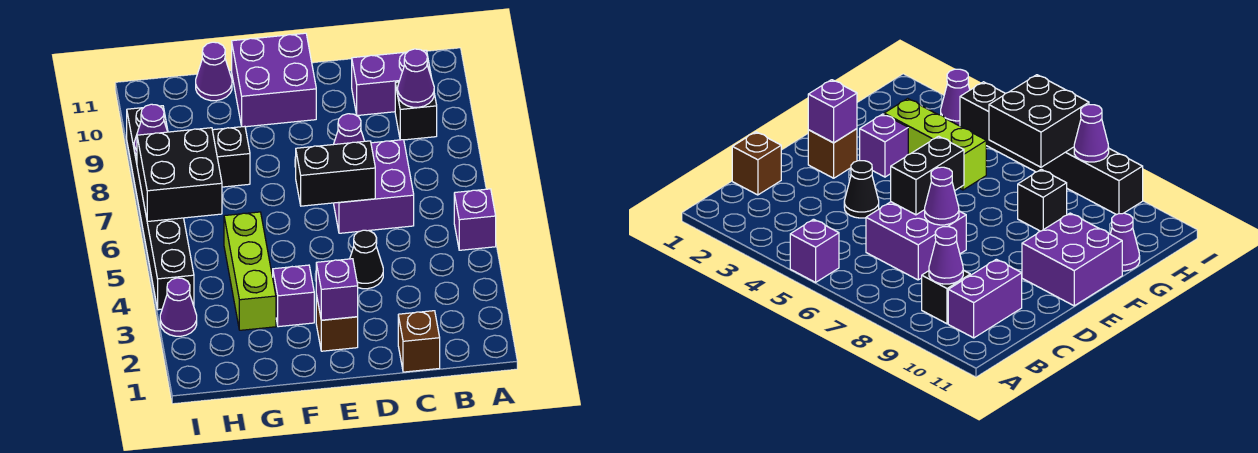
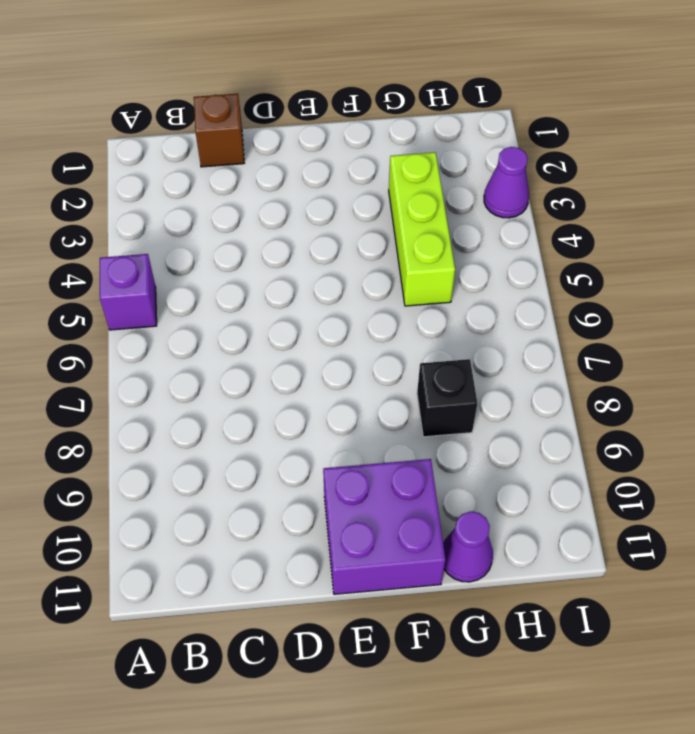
none -> black brick B9 level 1
none -> purple brick B10:C10 level 1
none -> purple brick C6:D7 level 1

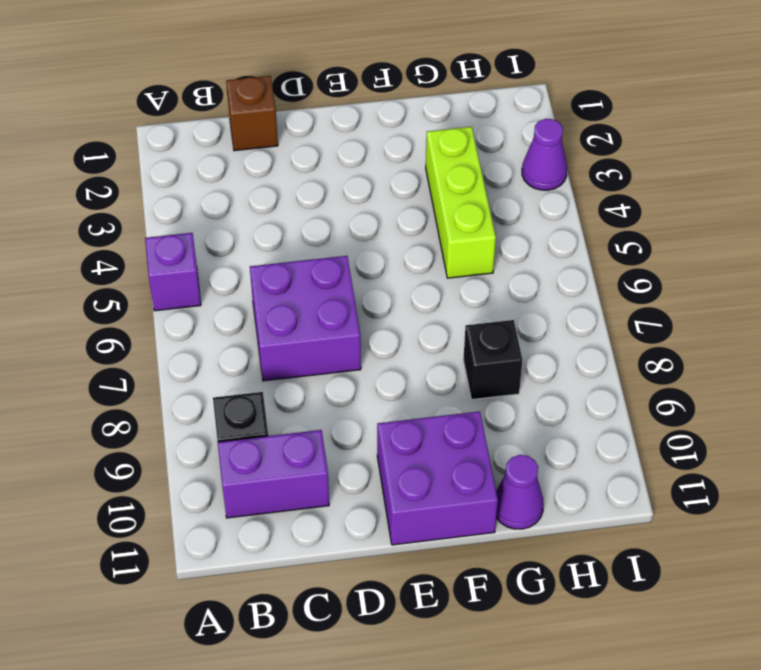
none -> black cone D4 level 1
none -> brown brick E2 level 1
none -> purple brick F3 level 1

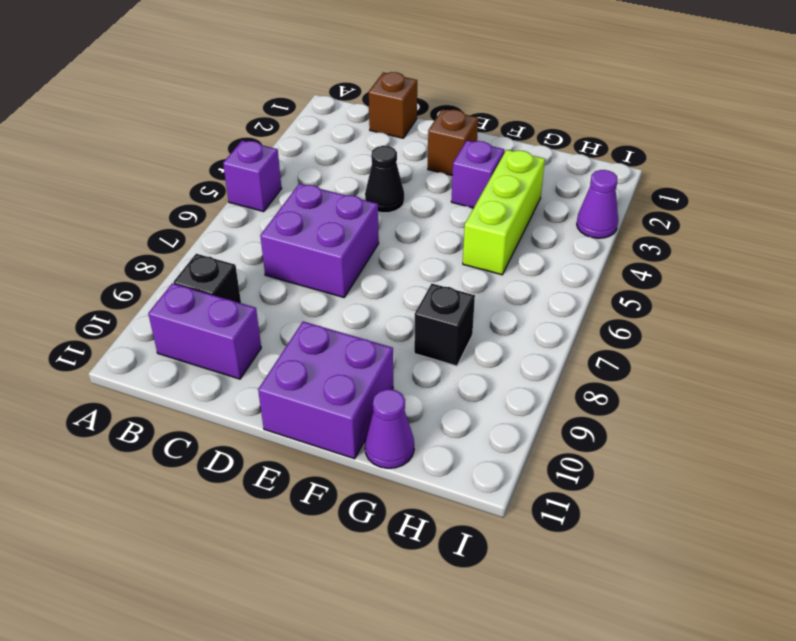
none -> black brick I4:I9 level 1
none -> purple cone B9 level 2
none -> black brick D6:E6 level 2

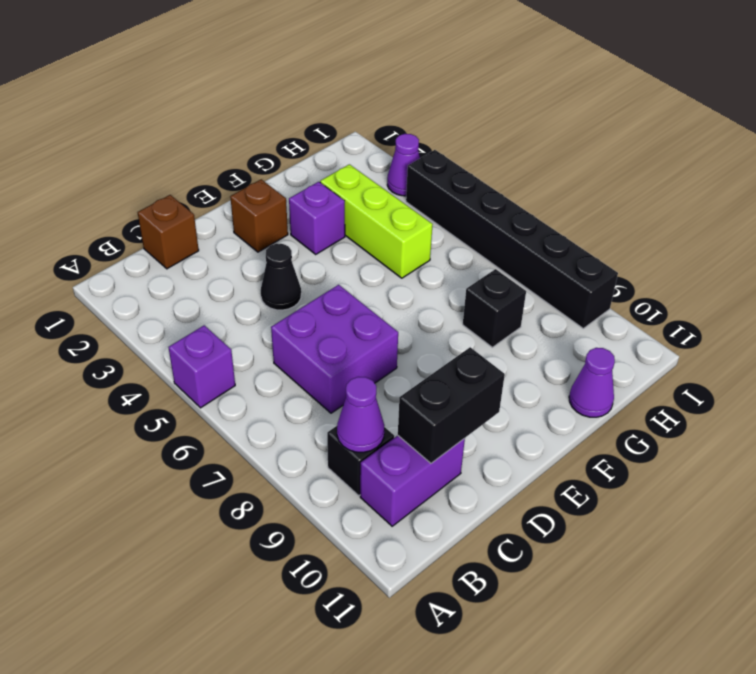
black brick C10:D10 level 2 -> black brick D6:E6 level 2
none -> purple brick E10:F11 level 1
none -> purple cone D7 level 2
none -> purple brick E2 level 2

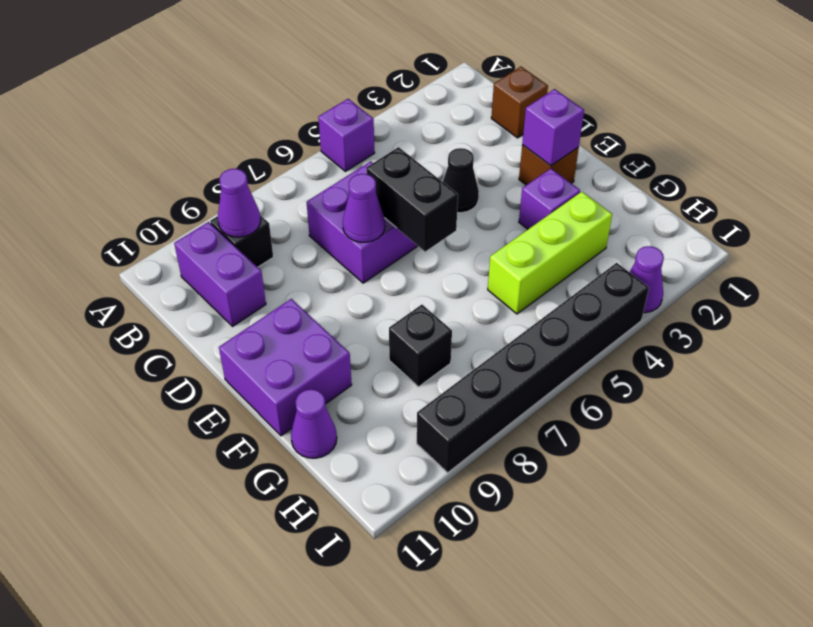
none -> black brick H6:I7 level 2
none -> purple cone I8 level 2

